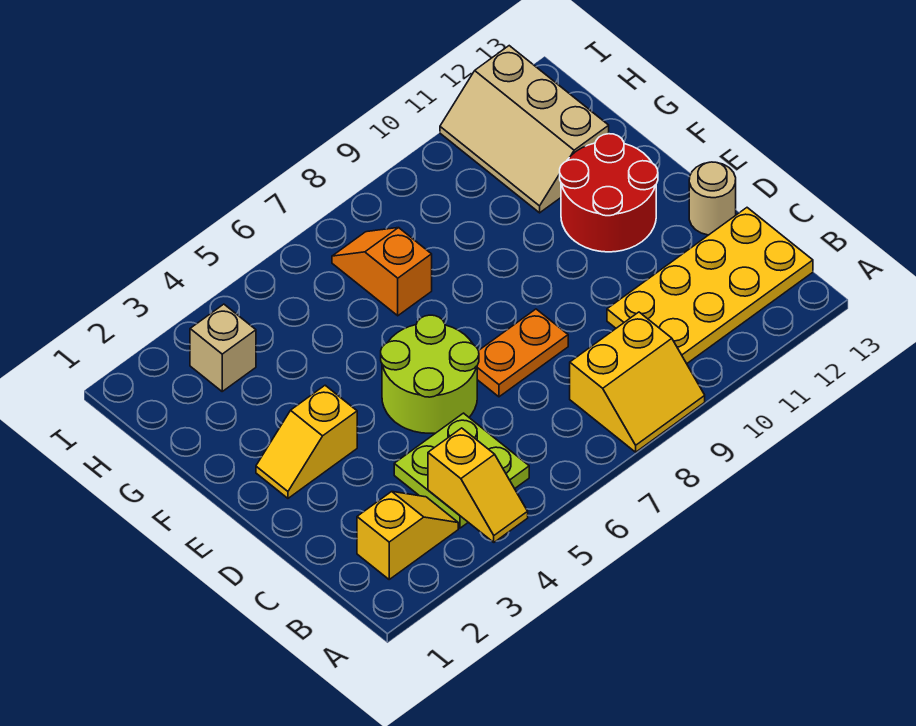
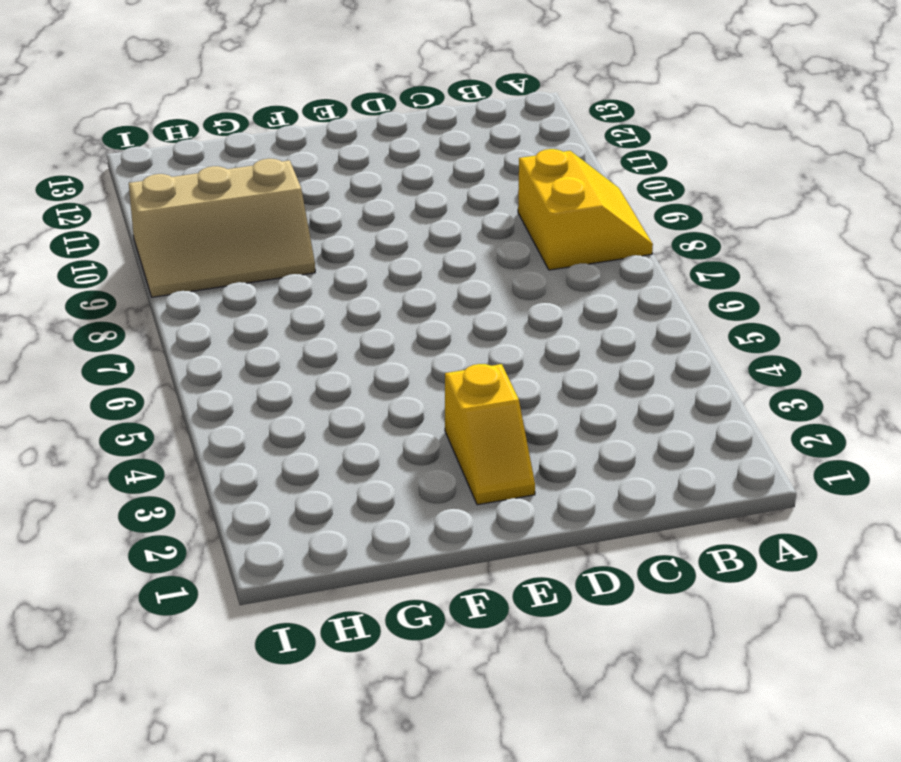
tan slope G9:I10 level 1 top 10 -> tan slope G11:I12 level 1 top 12
none -> yellow slope B2:B3 level 1 top 2
none -> lime plate B4:C5 level 1
none -> yellow plate B10:C13 level 1

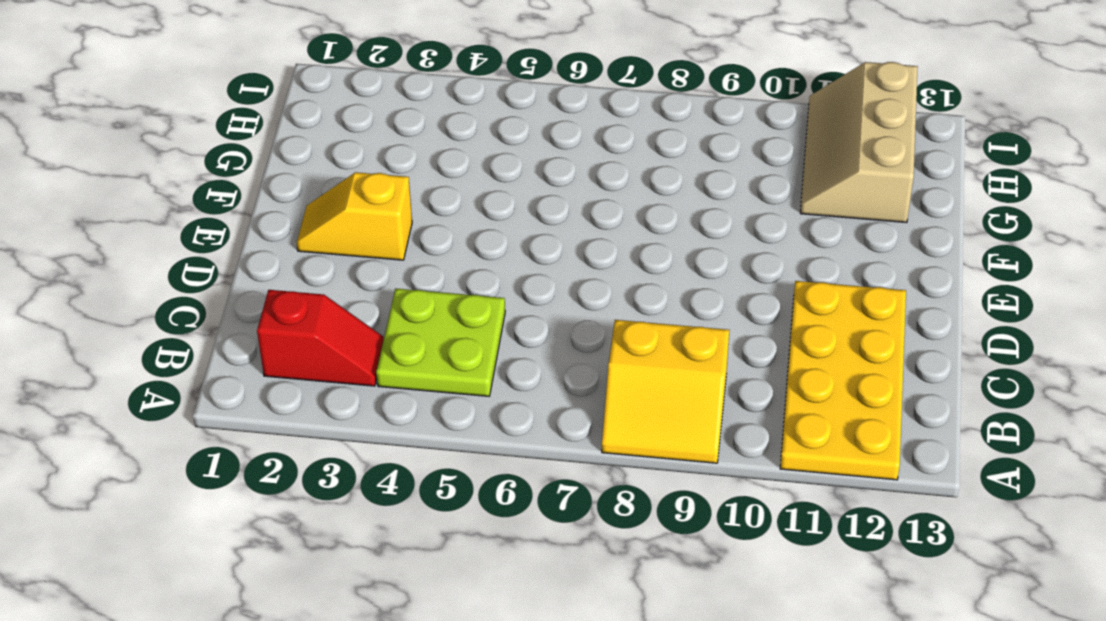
yellow plate A11:D12 level 1 -> yellow plate B10:C13 level 1
red slope B2:B3 level 1 top 2 -> yellow slope B2:B3 level 1 top 2
none -> lime round brick D5:E6 level 1
none -> orange plate D7:D8 level 1
none -> tan round brick D13 level 1

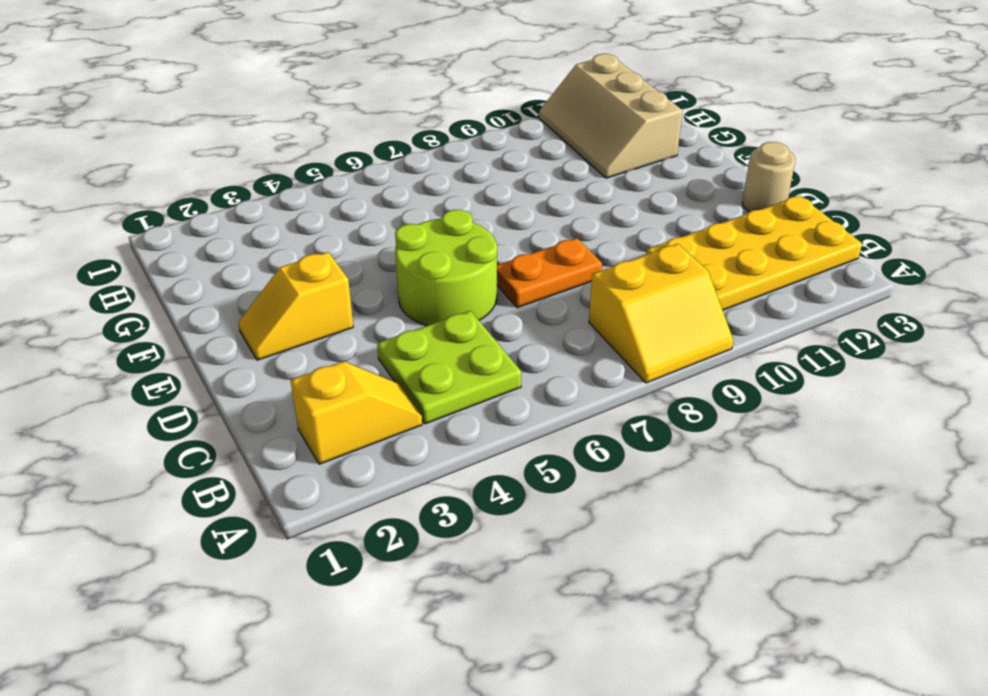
none -> red round brick E11:F12 level 1
none -> orange slope G7:H7 level 1 top G
none -> tan brick H3 level 1

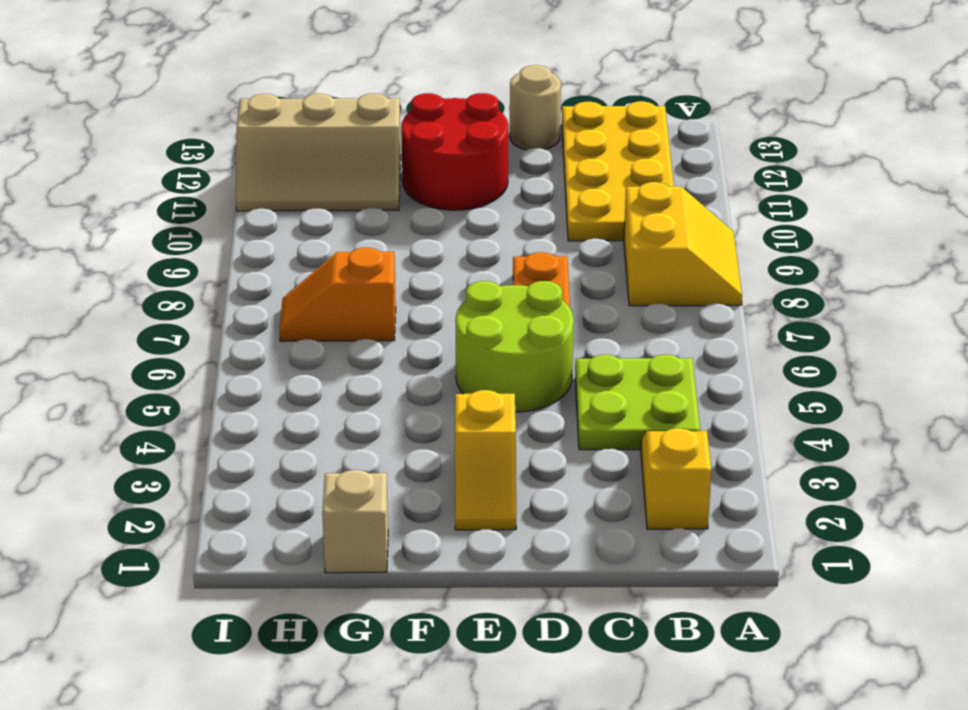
tan brick G1 level 1 -> tan brick H3 level 1
none -> yellow slope A4:B4 level 2 top B

